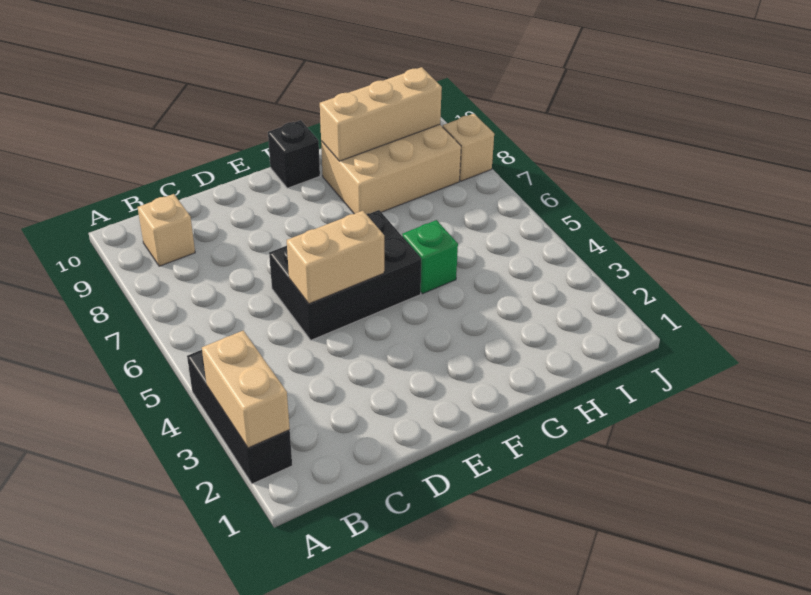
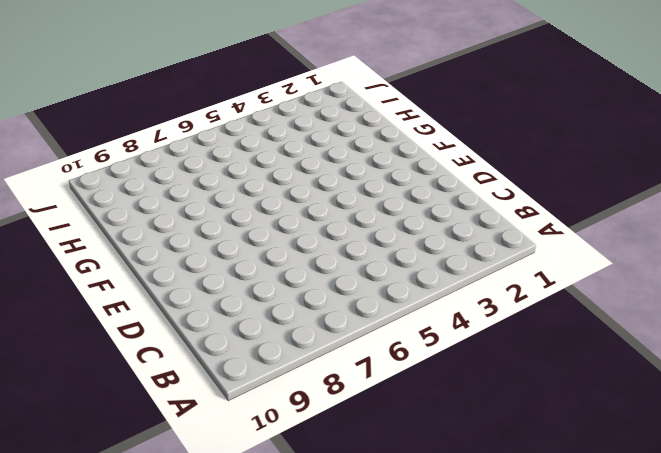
none -> black brick A2:A4 level 1
none -> tan brick B9 level 1

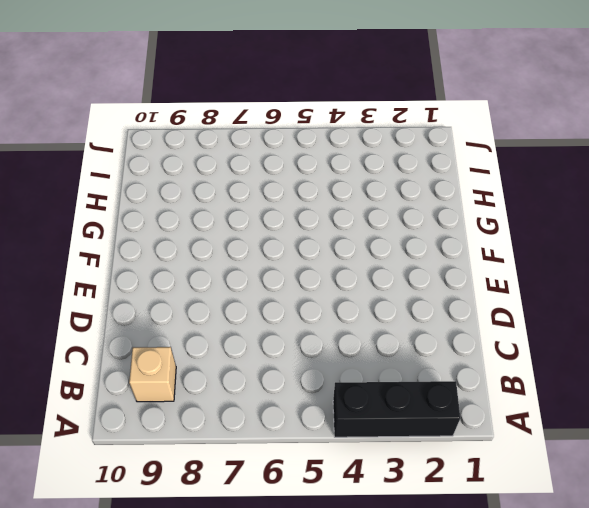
none -> black brick D5:F6 level 1
none -> black brick F10 level 1

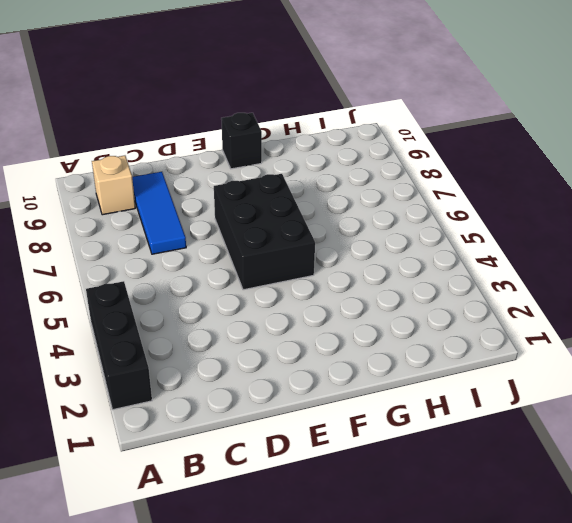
blue tile C7:C9 level 1 -> none
black brick E5:F7 level 1 -> black brick D5:F6 level 1
none -> green brick G5 level 1
none -> tan brick G8:I9 level 1

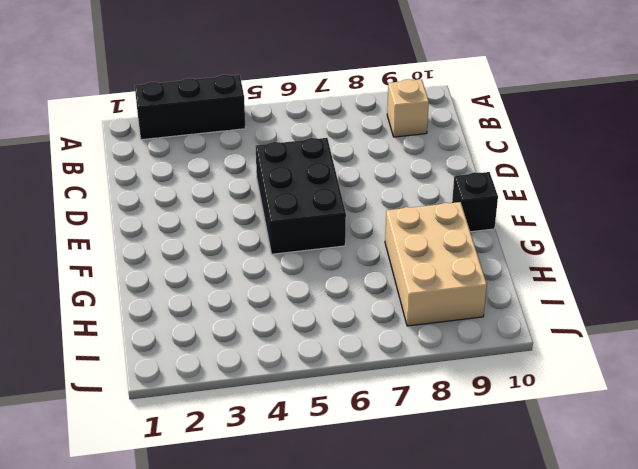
none -> green brick G5 level 1
none -> tan brick J8 level 1

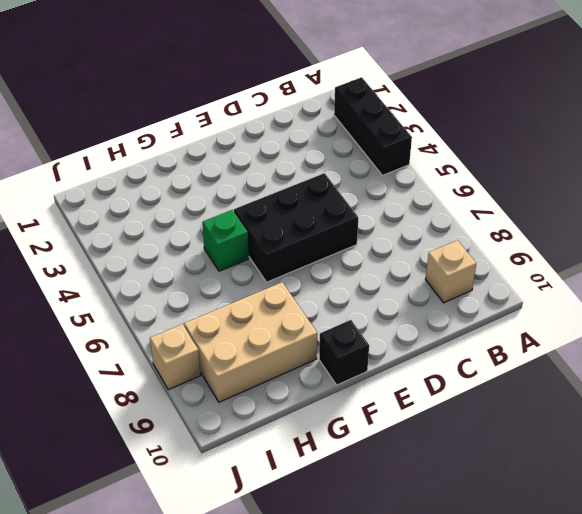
none -> tan brick A2:A3 level 2
none -> tan brick D5:E5 level 2

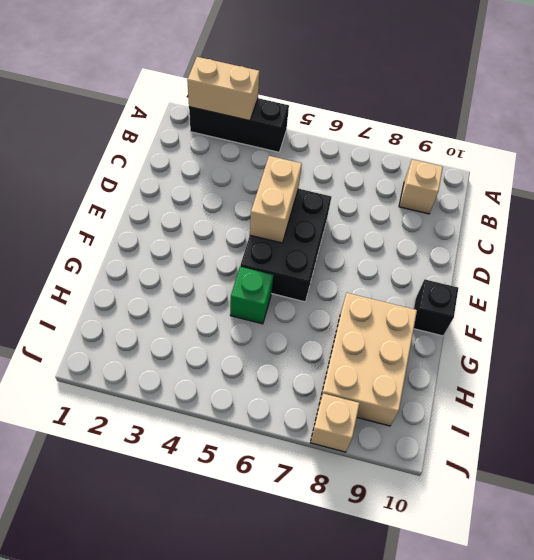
none -> tan brick G9:I9 level 2

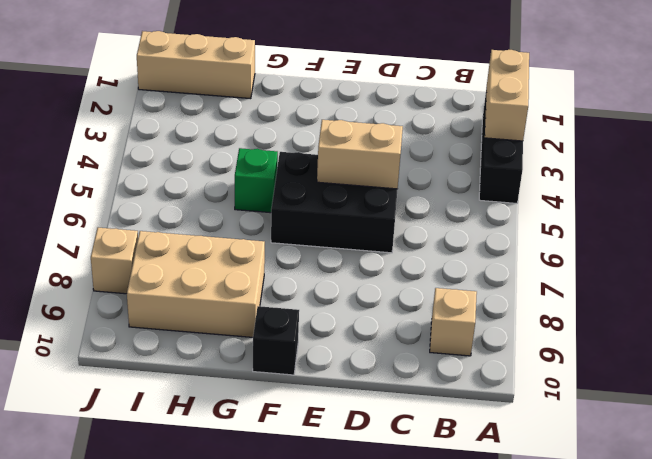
tan brick H1:J1 level 1 -> tan brick G9:I9 level 2

